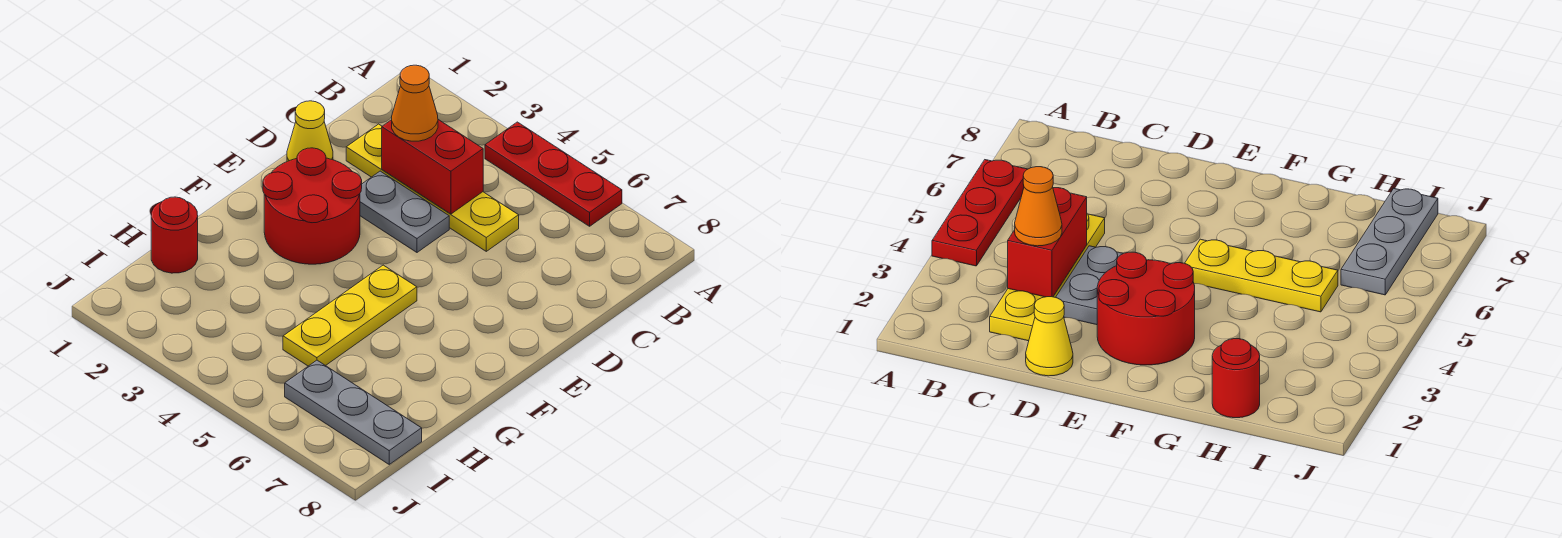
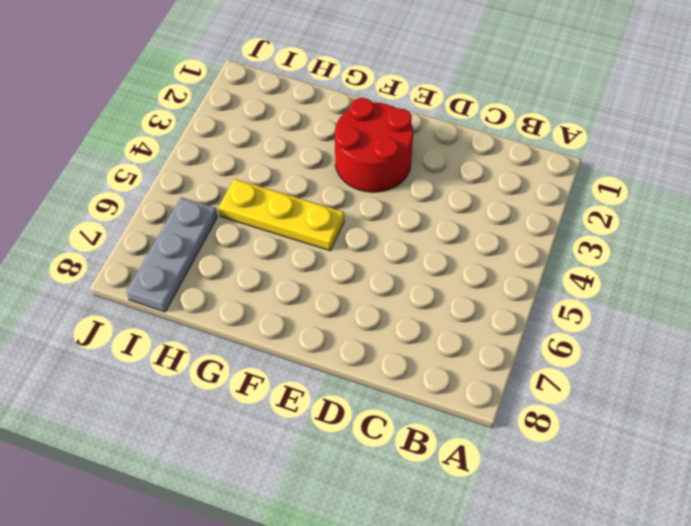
none -> red plate A4:A6 level 1
none -> yellow plate C2:C5 level 1

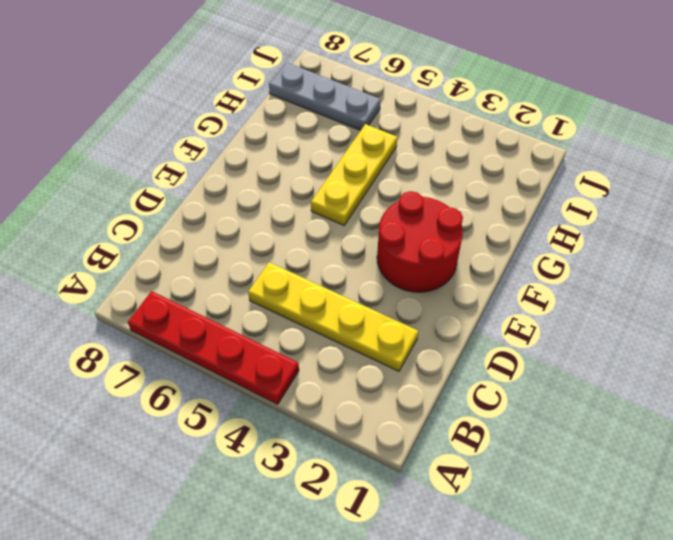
red plate A4:A7 level 1 -> red plate A4:A6 level 1
none -> yellow cone D1 level 1
none -> grey plate D3:D4 level 1

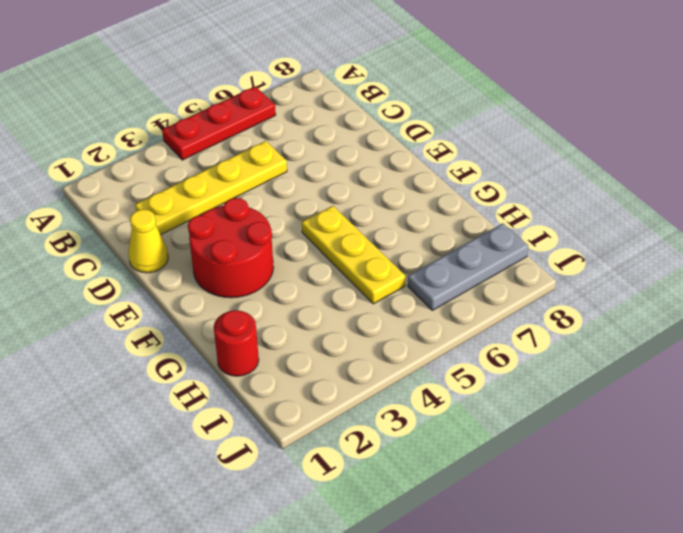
none -> grey plate D3:D4 level 1
none -> red brick C3:C4 level 2

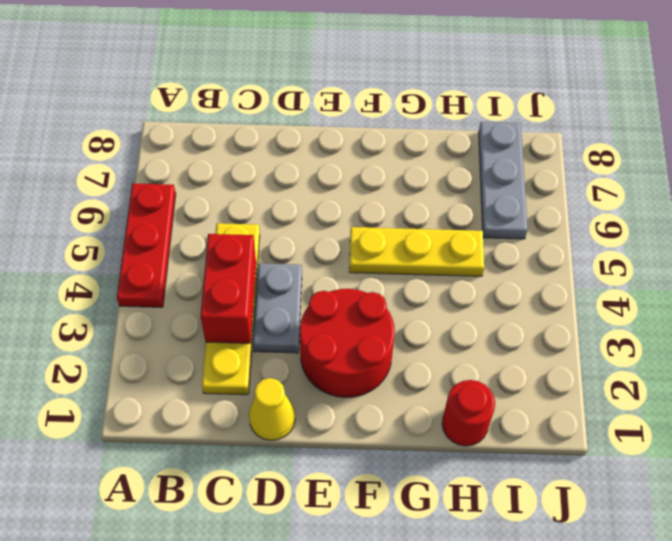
none -> orange cone C3 level 3

